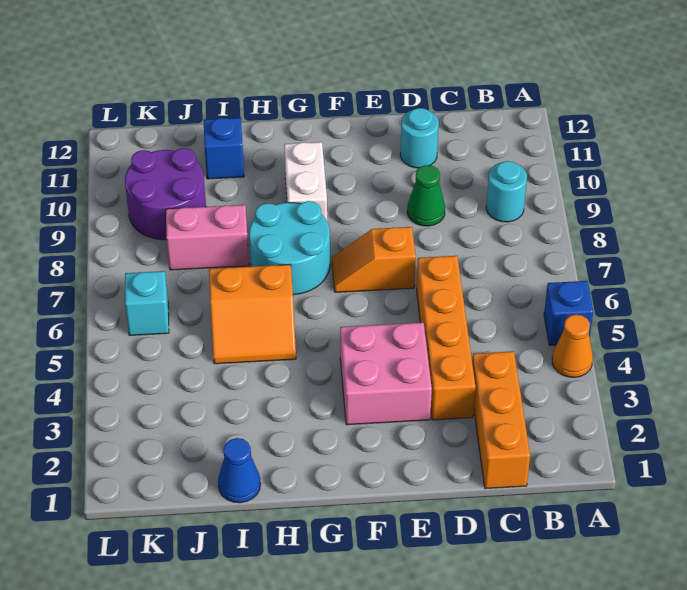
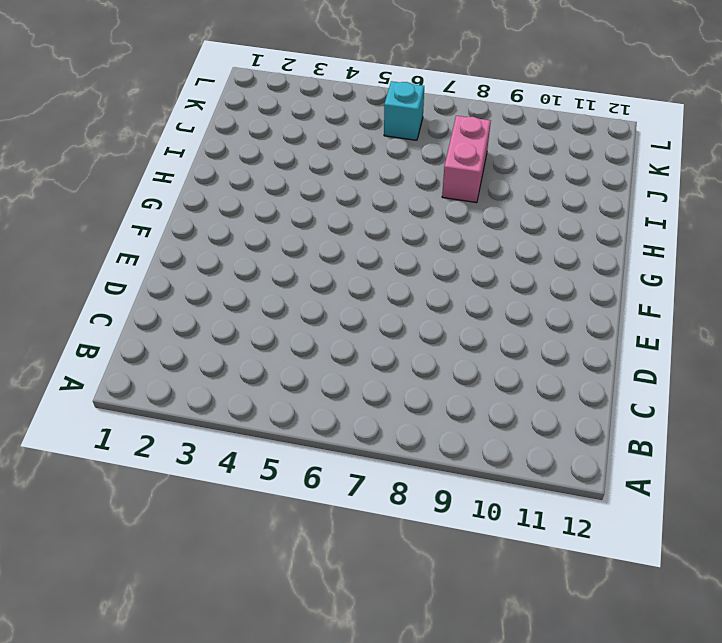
none -> orange cone A4 level 1
none -> blue brick A5 level 1
none -> cyan round brick B9 level 1

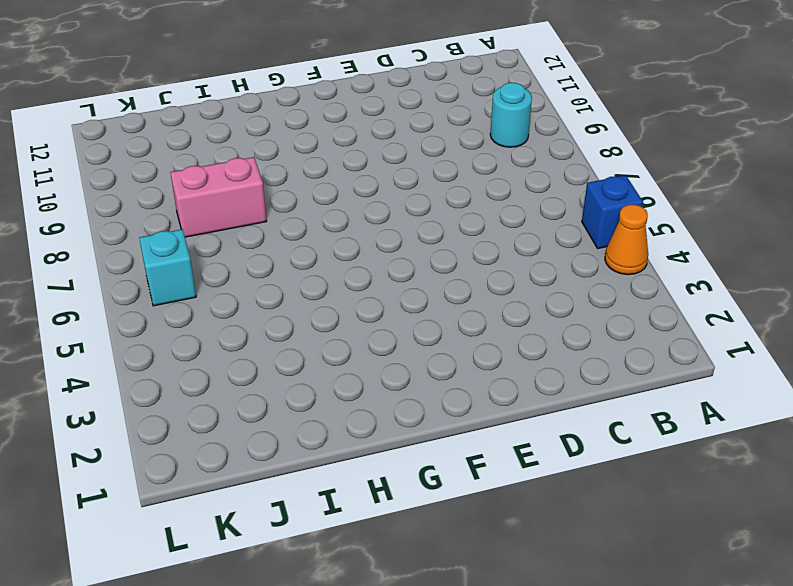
none -> orange brick C1:C3 level 1
none -> orange brick D3:D6 level 1
none -> green cone D9 level 1

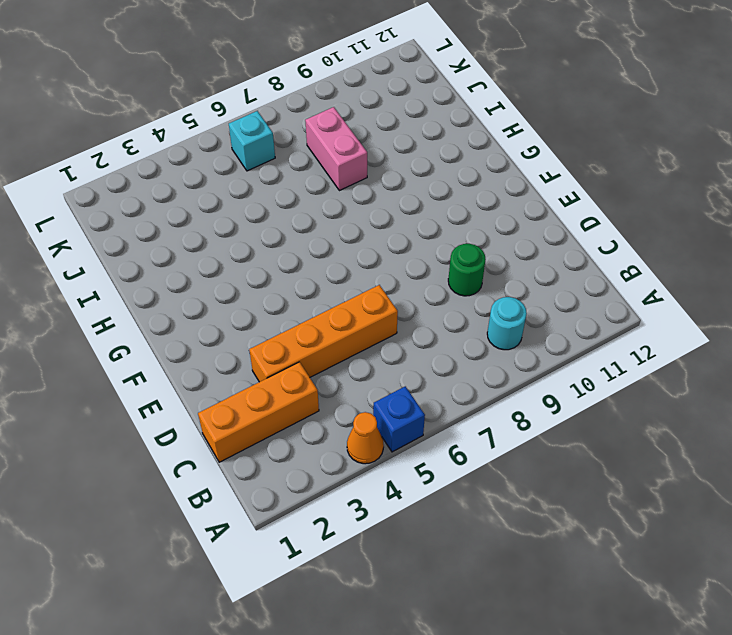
green round brick D9 level 1 -> green cone D9 level 1
none -> cyan round brick D11 level 1
none -> pink brick E3:F4 level 1
none -> orange slope E7:F7 level 1 top E

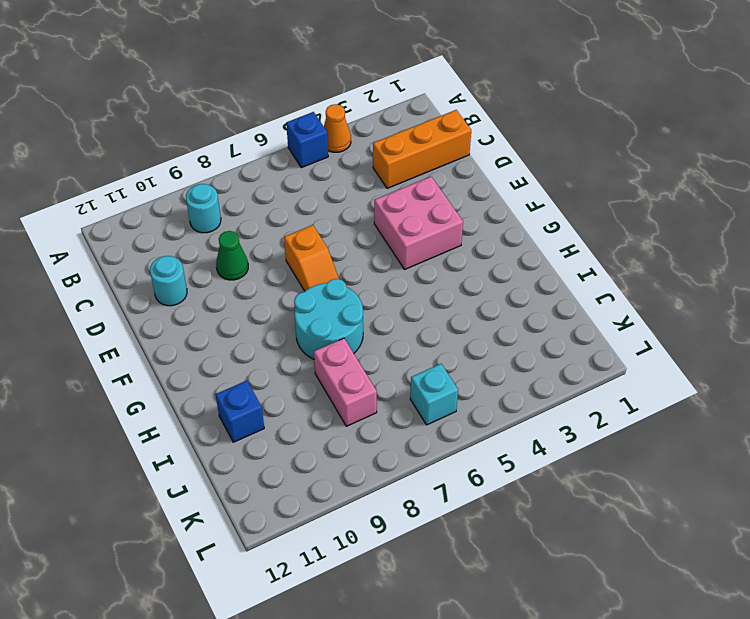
none -> orange brick D3:D6 level 1
none -> white brick G9:G10 level 1
none -> orange slope H5:I6 level 1 top 6

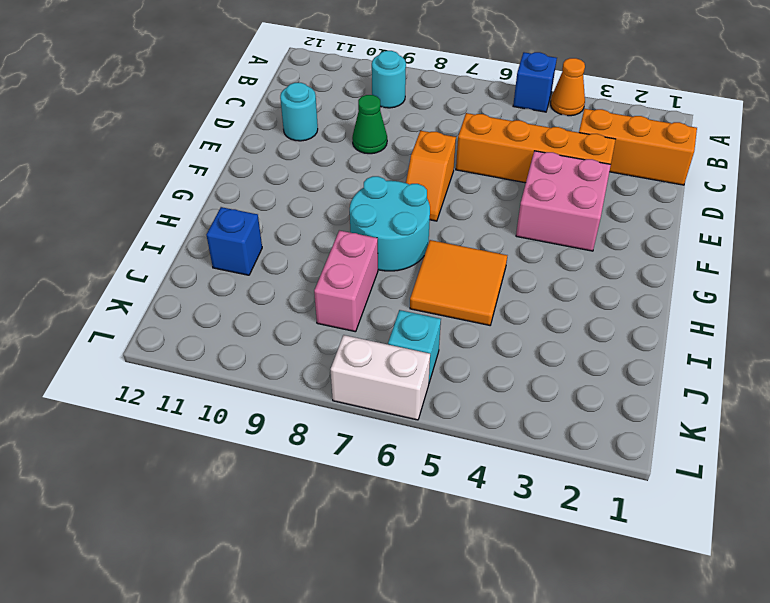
orange tile H5:I6 level 1 -> orange slope H5:I6 level 1 top 6
white brick L6:L7 level 1 -> white brick G9:G10 level 1
none -> blue cone I1 level 1
none -> purple round brick J9:K10 level 1

